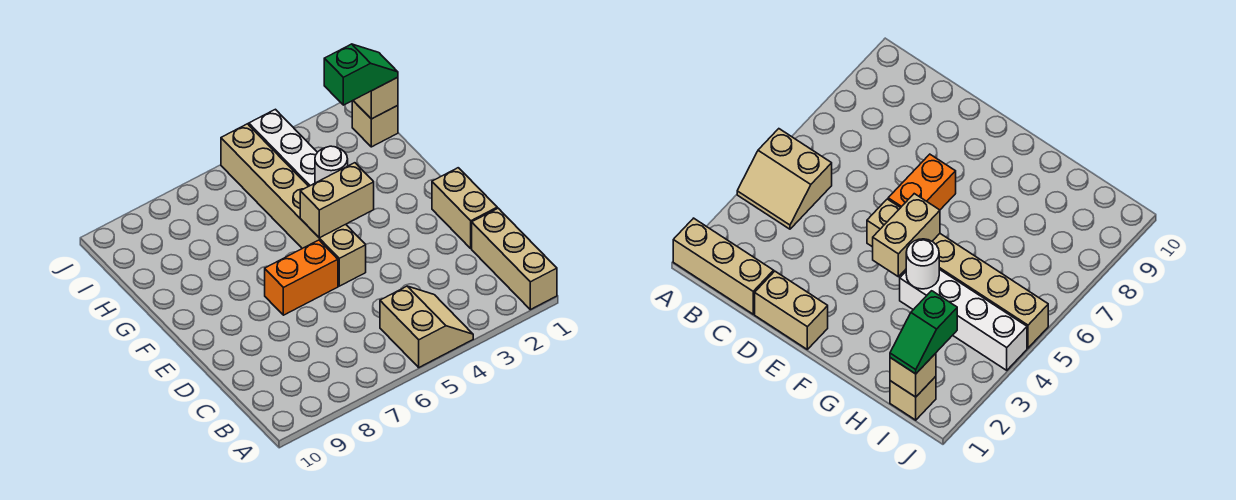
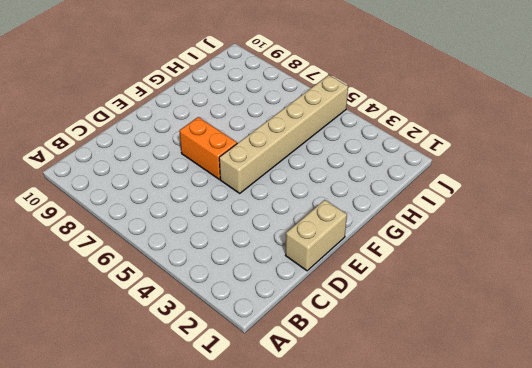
none -> tan brick A1:C1 level 1
none -> tan slope A4:B5 level 1 top 5

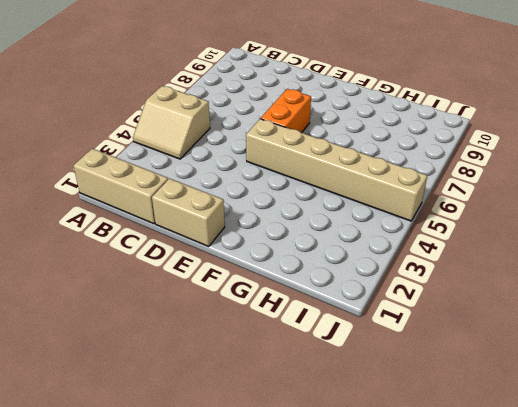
none -> white brick G4:J4 level 1
none -> tan brick I1 level 1

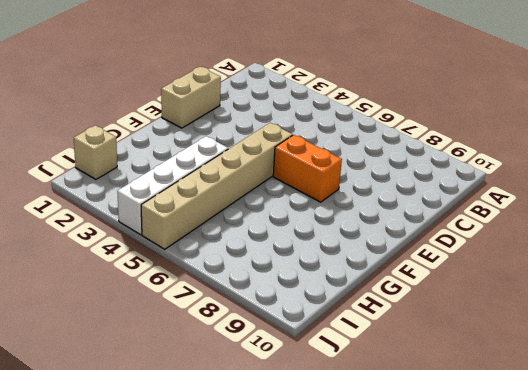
none -> tan brick A1:C1 level 1
none -> tan slope A4:B5 level 1 top 5

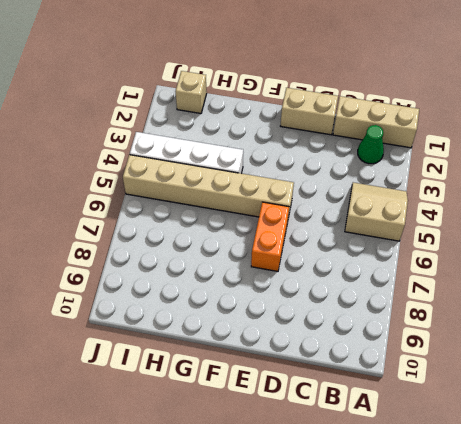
green cone B2 level 1 -> none
none -> tan brick F4:F5 level 2
none -> white round brick G4 level 2

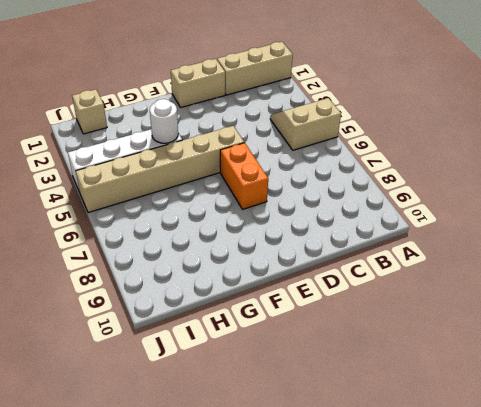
none -> tan brick F4:F5 level 2
none -> tan brick I1 level 2

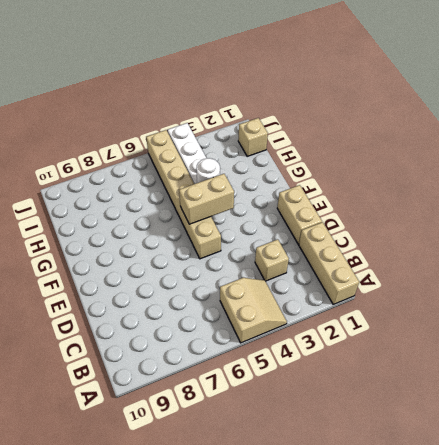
tan brick C3 level 1 -> tan brick I1 level 2
none -> orange brick E6:E7 level 1
none -> green slope I1:I2 level 3 top 2

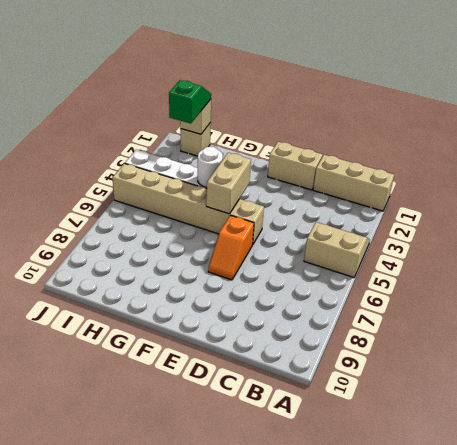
orange slope E6:E7 level 1 top 6 -> orange brick E6:E7 level 1

